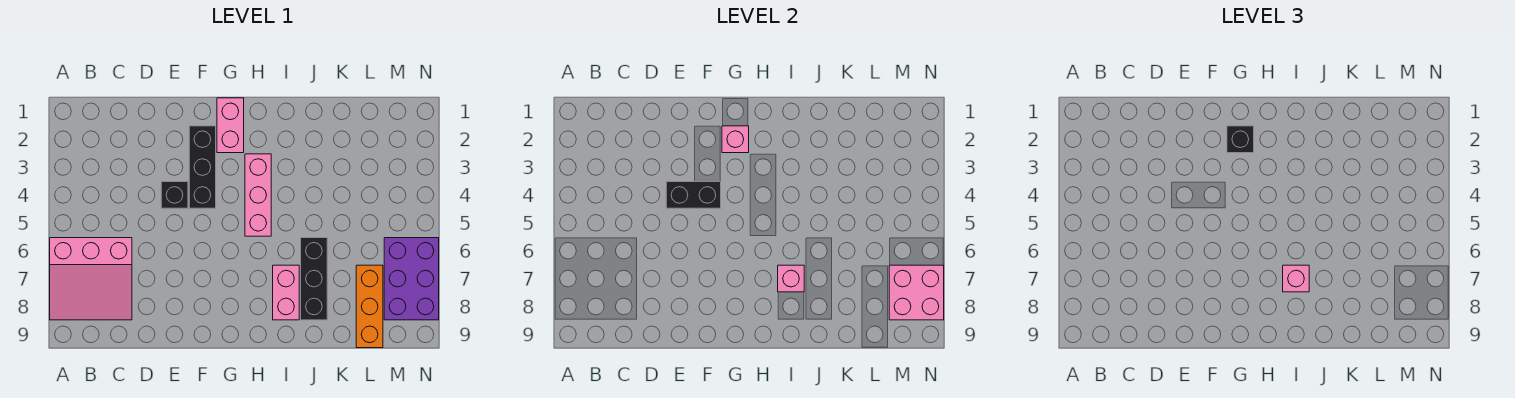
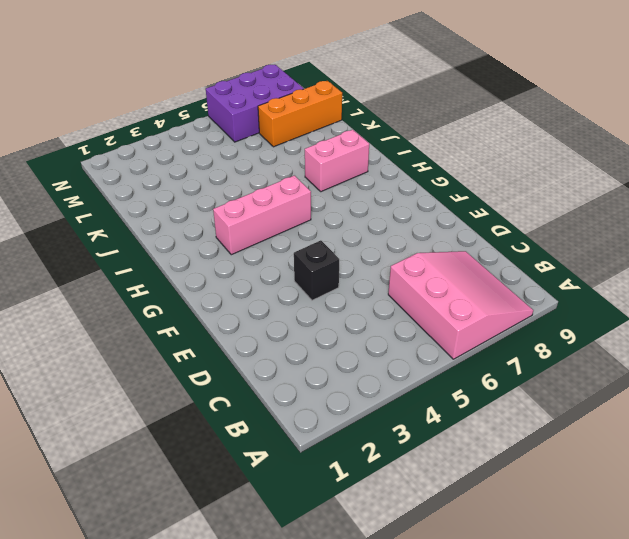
none -> black brick F2:F4 level 1
none -> pink brick G1:G2 level 1
none -> black brick J6:J8 level 1

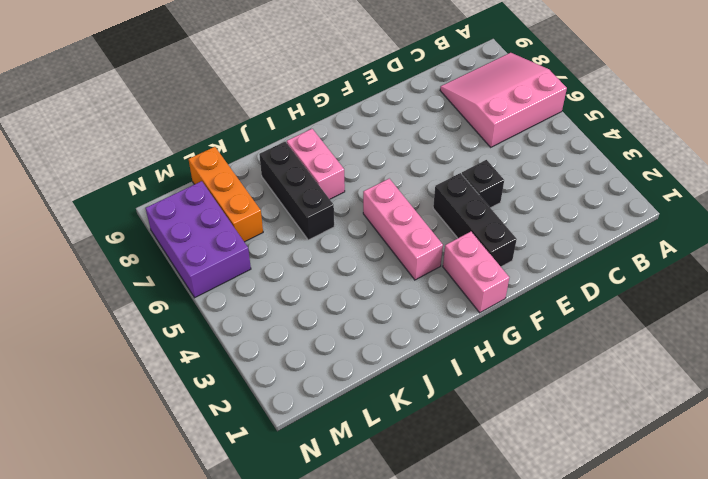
none -> black brick E4:F4 level 2
none -> pink brick G2 level 2
none -> pink brick I7 level 2

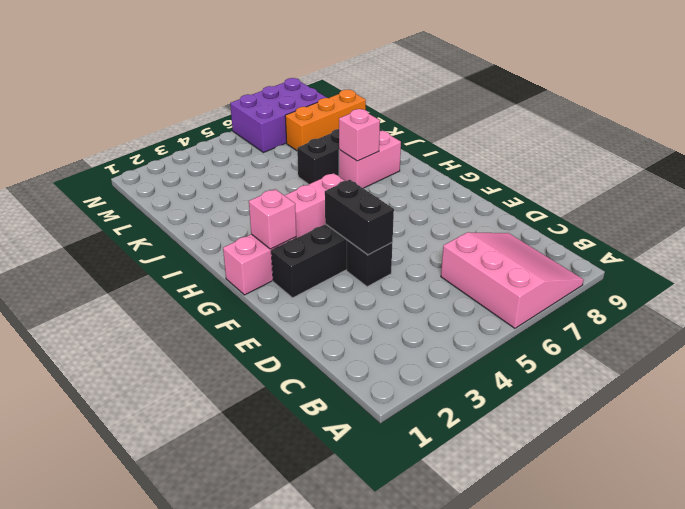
none -> pink brick M7:N8 level 2
none -> black brick G2 level 3
none -> pink brick I7 level 3

